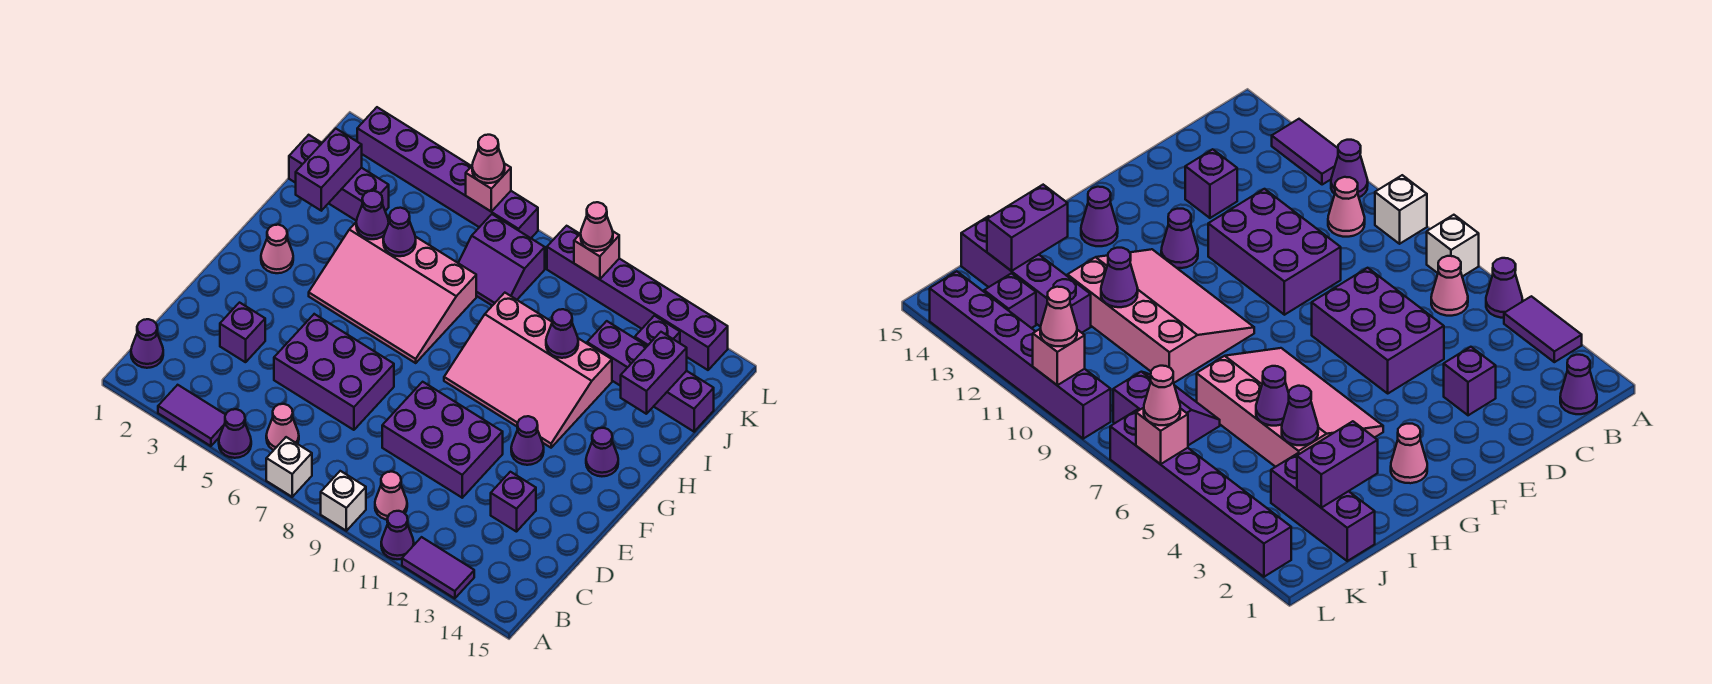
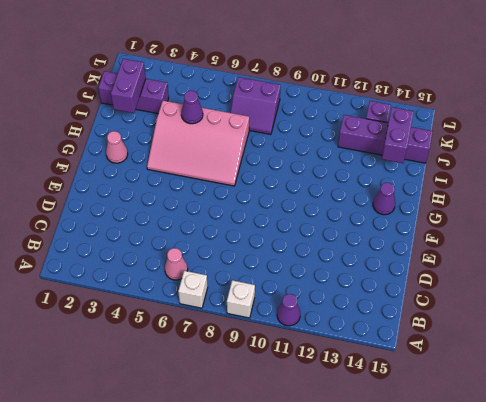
none -> purple tile A3:A4 level 1
none -> purple cone A5 level 1
none -> purple tile A12:A13 level 1
none -> purple cone B1 level 1

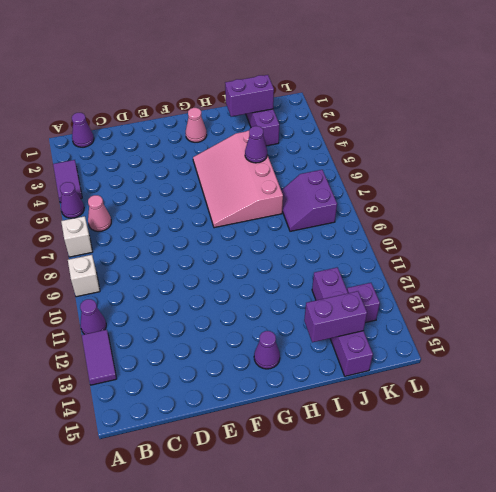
none -> pink cone B10 level 1
none -> purple brick D3 level 1
none -> purple brick D5:E7 level 1
none -> purple brick D9:E11 level 1

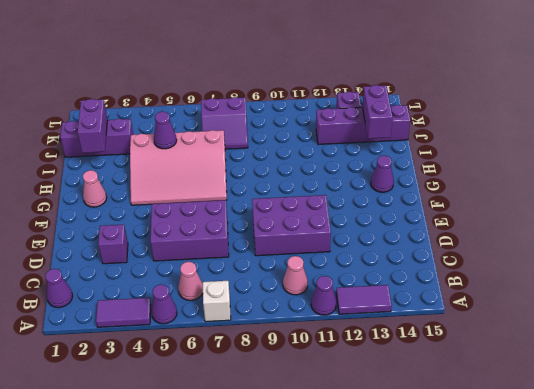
none -> white brick A9 level 1
none -> purple brick D13 level 1
none -> purple cone F12 level 1
none -> pink slope G9:I12 level 1 top I

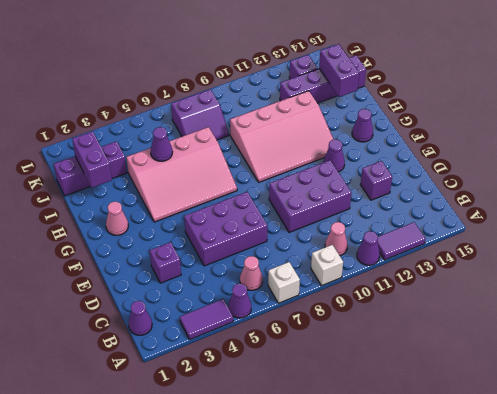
none -> purple brick L2:L7 level 1
none -> purple brick L9:L14 level 1
none -> purple cone I4 level 2
none -> purple cone I11 level 2

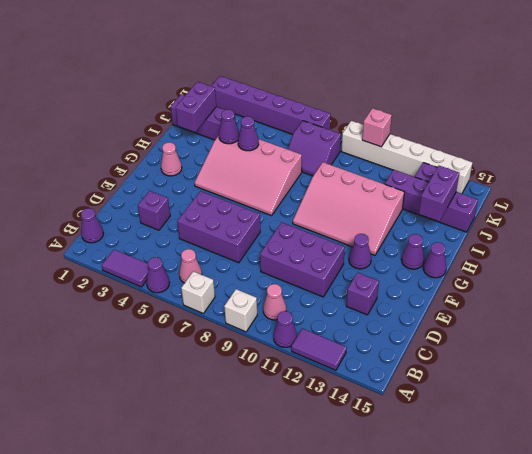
purple cone G15 level 1 -> purple cone I11 level 2
white brick L9:L14 level 1 -> purple brick L9:L14 level 1
none -> pink brick L6 level 2
none -> pink cone L6 level 3
none -> pink cone L10 level 3

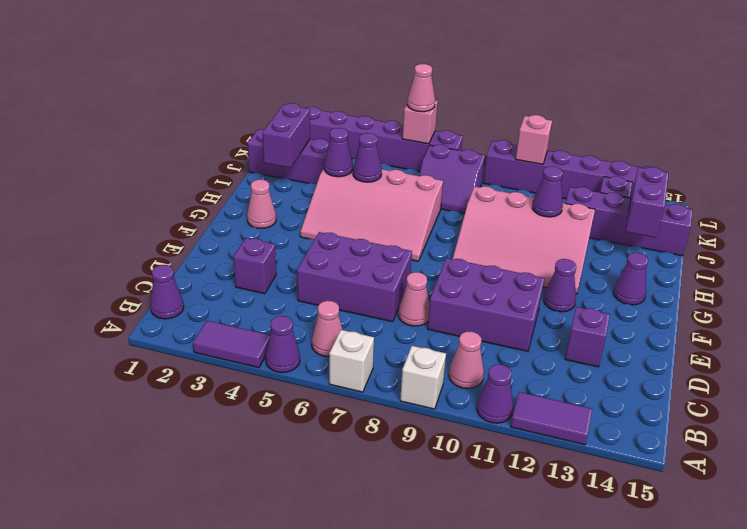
pink cone D8 level 1 -> pink cone L10 level 3

